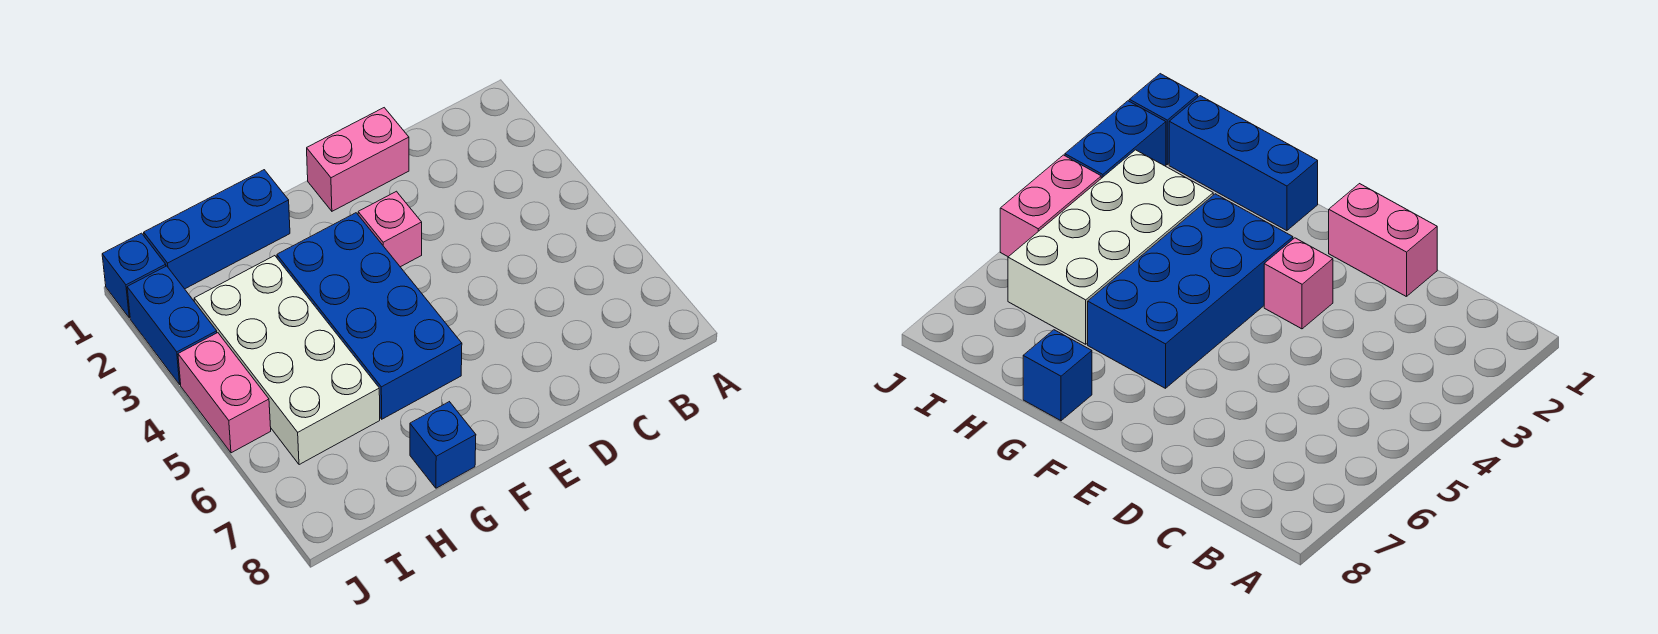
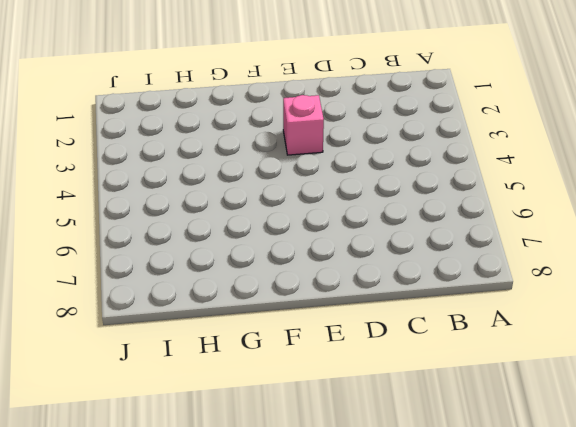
none -> pink brick D1:E1 level 1
none -> blue brick F3:G6 level 1

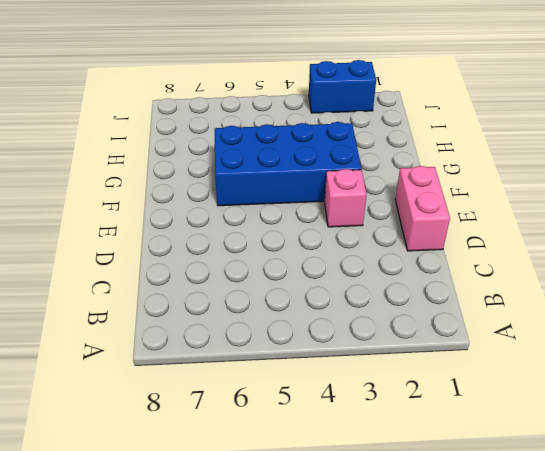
none -> blue brick G1:I1 level 1
none -> blue brick G8 level 1

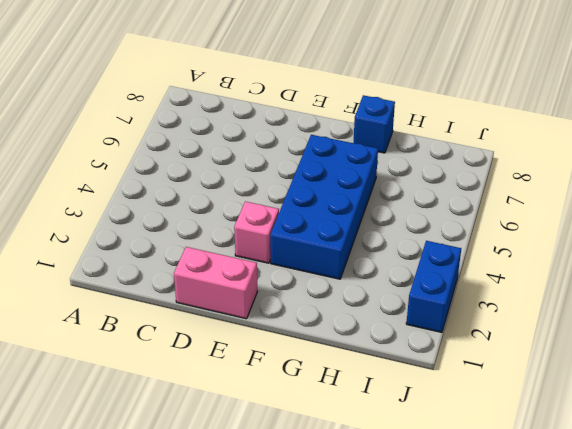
none -> blue brick G1:I1 level 1
none -> white brick H3:I6 level 1

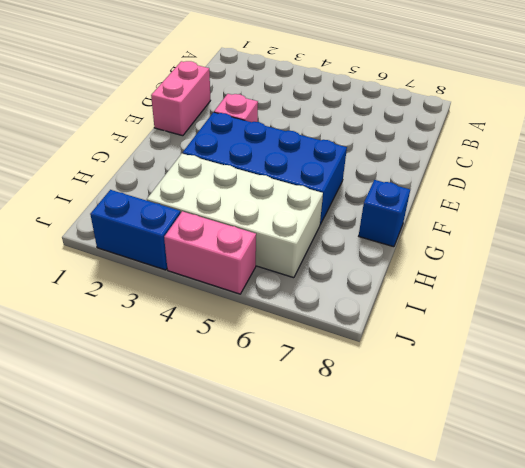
none -> blue brick G1:I1 level 1
none -> blue brick J1 level 1

